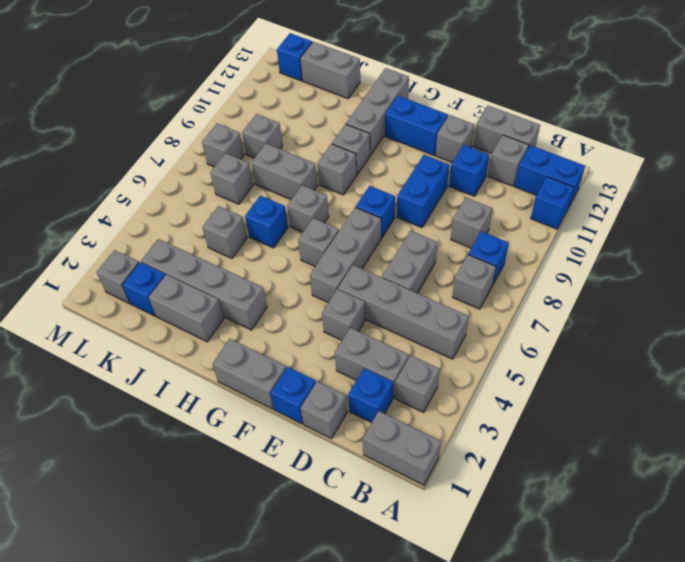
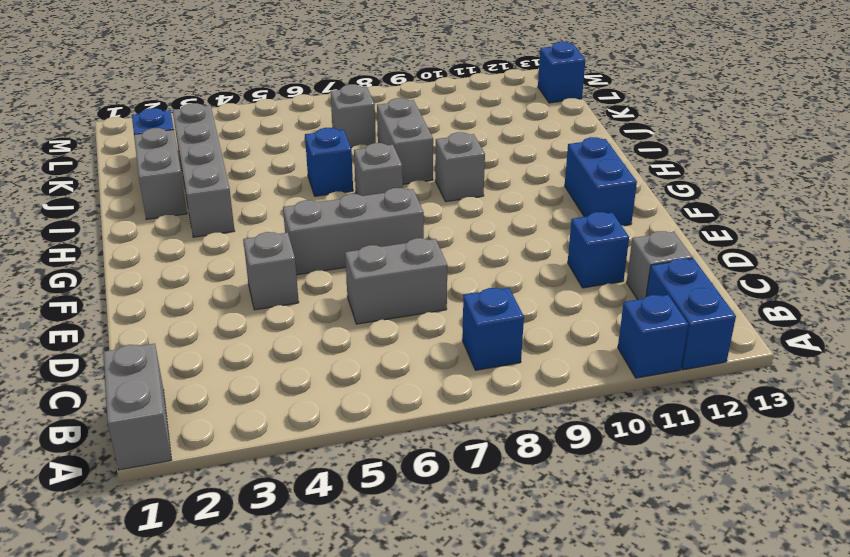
none -> grey brick B3 level 1
none -> grey brick B5:E5 level 1
none -> grey brick B7 level 1
none -> blue brick C2 level 1

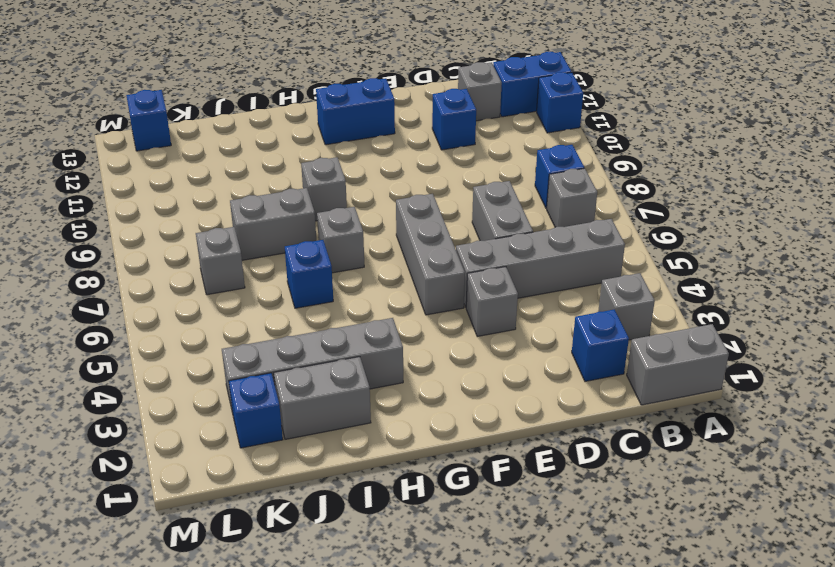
none -> grey brick C3:D3 level 1
none -> grey brick C9 level 1
none -> grey brick C13:D13 level 1
none -> grey brick D1 level 1

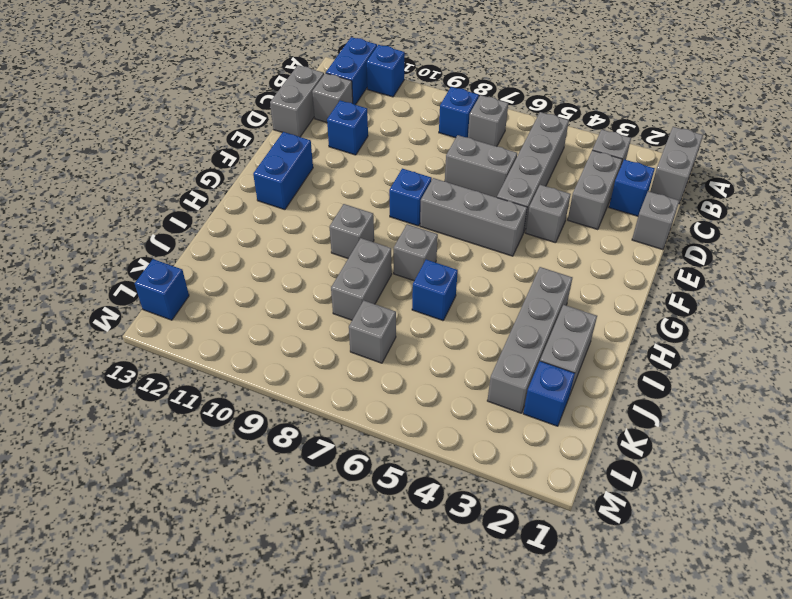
none -> grey brick C9 level 1
none -> blue brick E1 level 1
none -> blue brick E9:E10 level 1
none -> grey brick E12 level 1

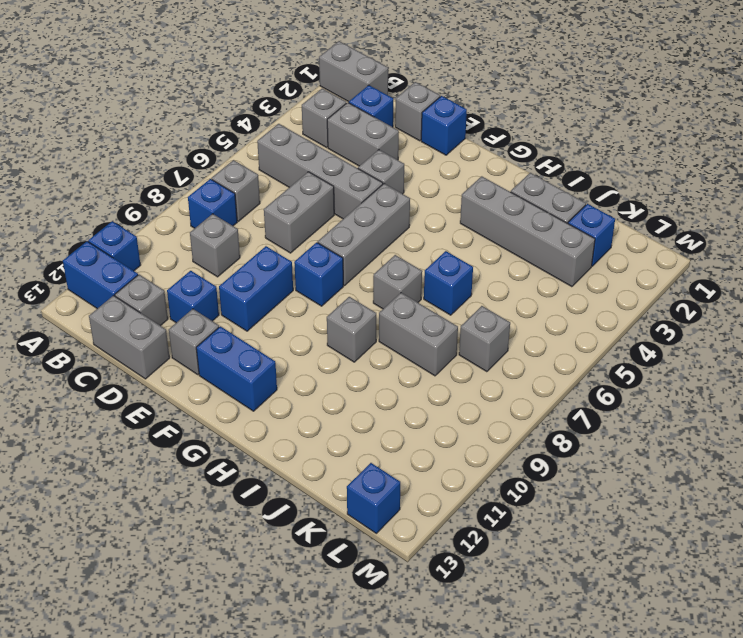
none -> grey brick F1:G1 level 1
none -> grey brick G6 level 1
none -> grey brick H10 level 1
none -> grey brick H11:H13 level 1

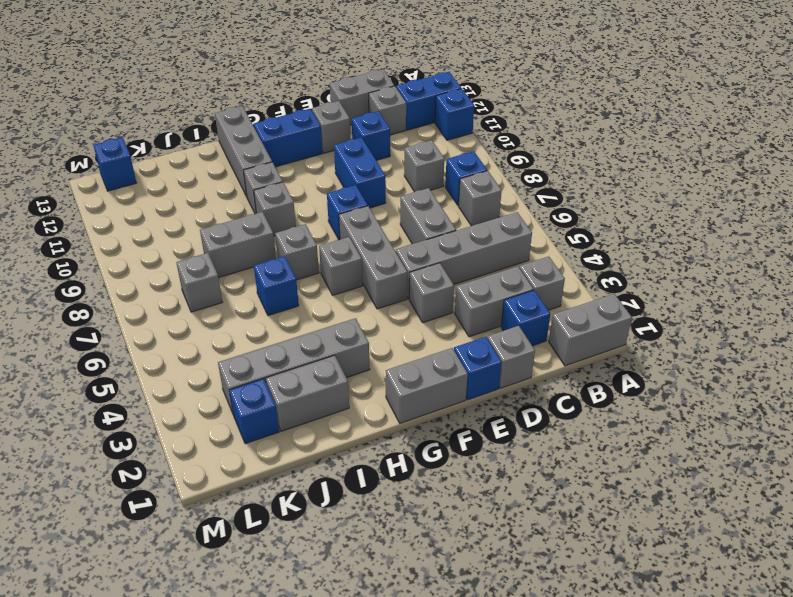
none -> grey brick J5 level 1
none -> grey brick J13:K13 level 1
none -> grey brick K9 level 1
none -> grey brick L2 level 1

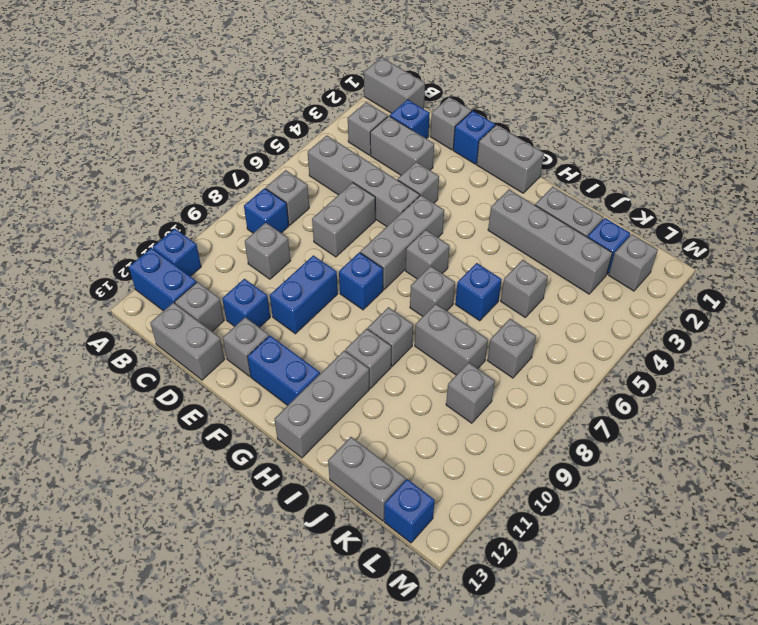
none -> grey brick L8 level 1

